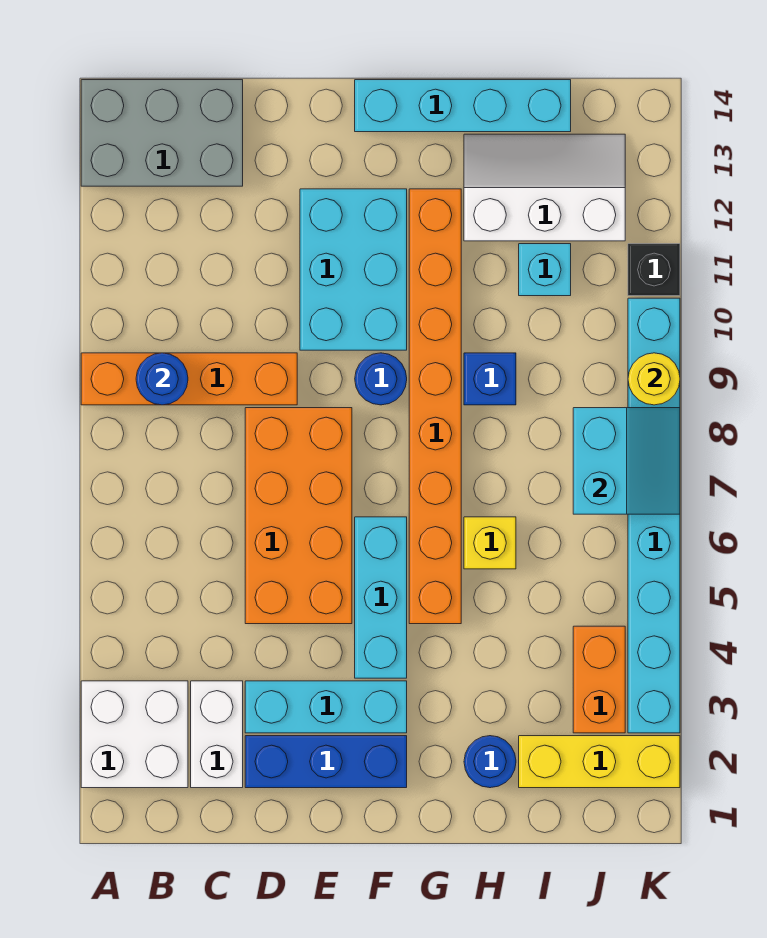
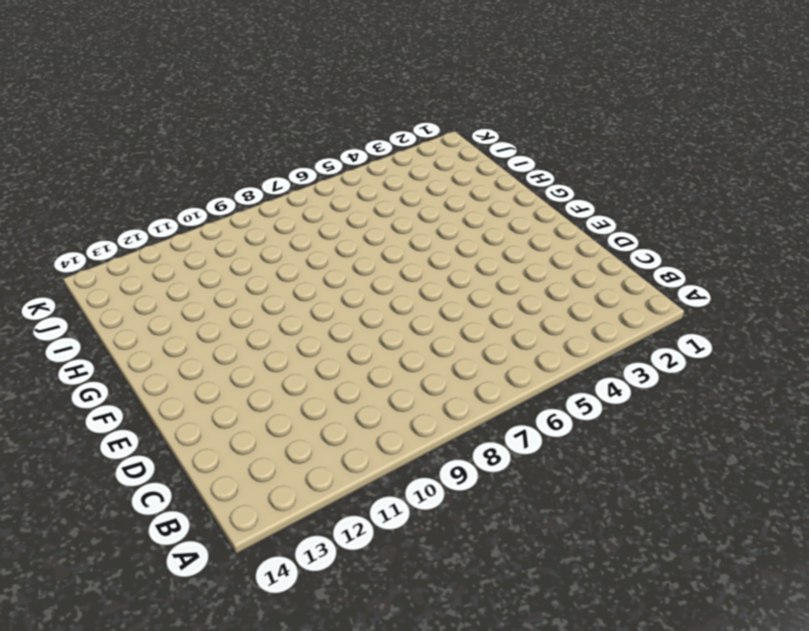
none -> white brick A2:B3 level 1
none -> orange brick A9:D9 level 1
none -> grey brick A13:C14 level 1

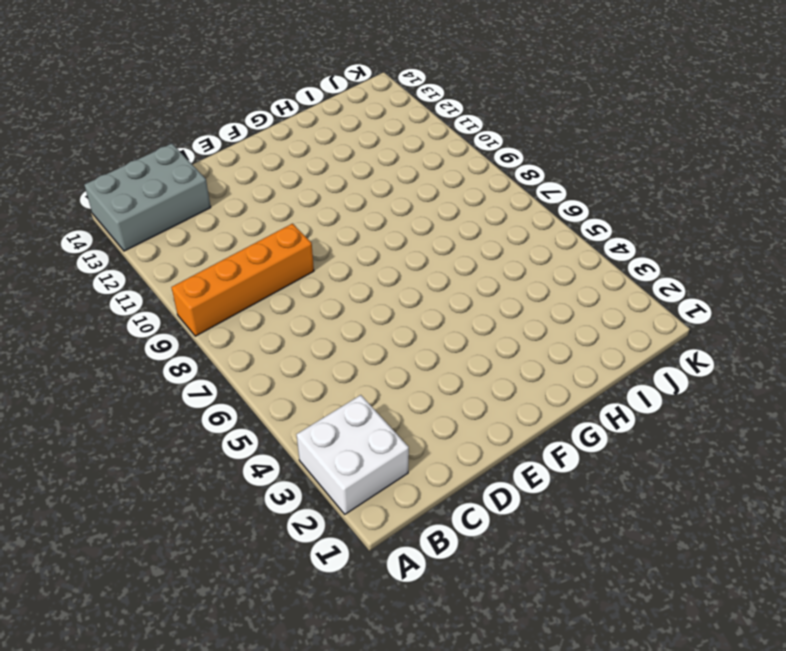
none -> white brick C2:C3 level 1
none -> blue brick D2:F2 level 1
none -> cyan brick D3:F3 level 1

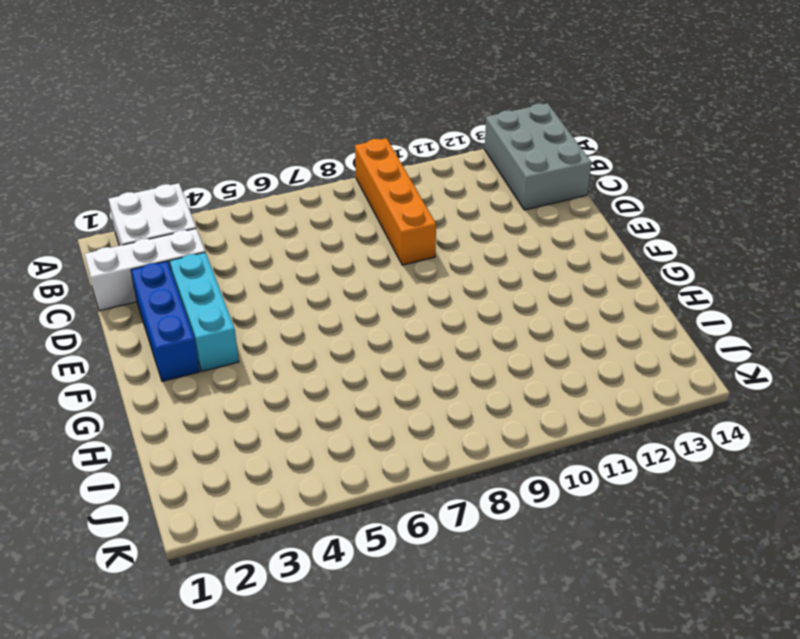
white brick C1:C3 level 1 -> white brick C2:C3 level 1
none -> orange brick D5:E8 level 1
none -> cyan brick E10:F12 level 1
none -> cyan brick F4:F6 level 1

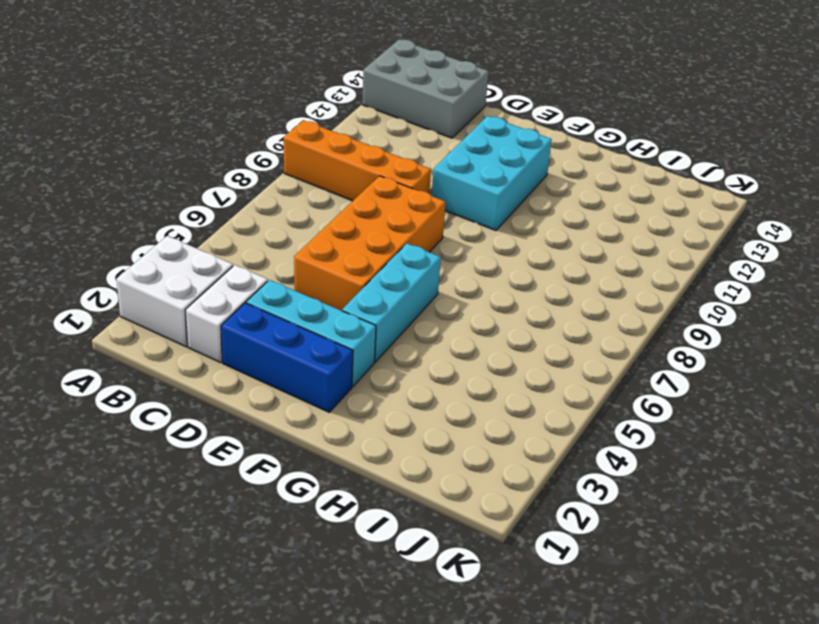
none -> blue round brick F9 level 1
none -> cyan brick F14:I14 level 1
none -> orange brick G5:G12 level 1

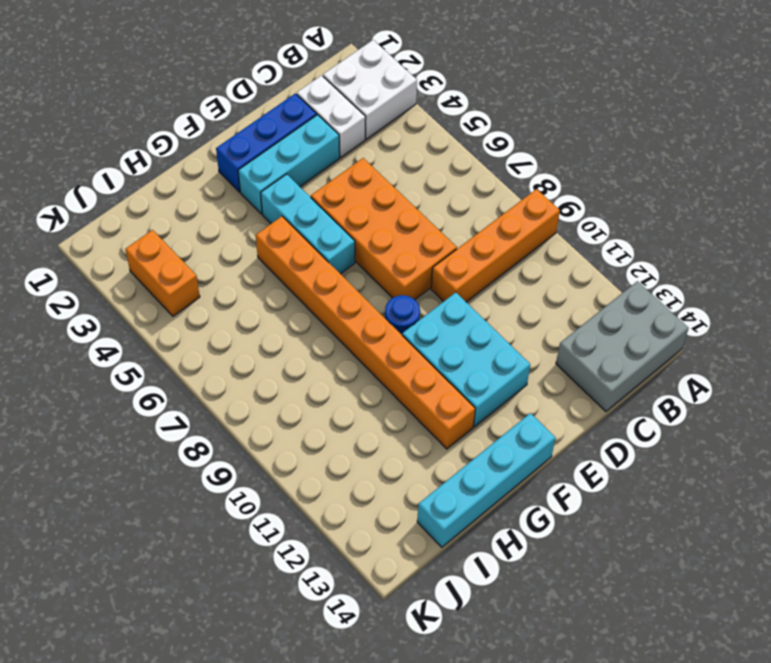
none -> blue round brick H2 level 1
none -> yellow brick H6 level 1
none -> blue brick H9 level 1

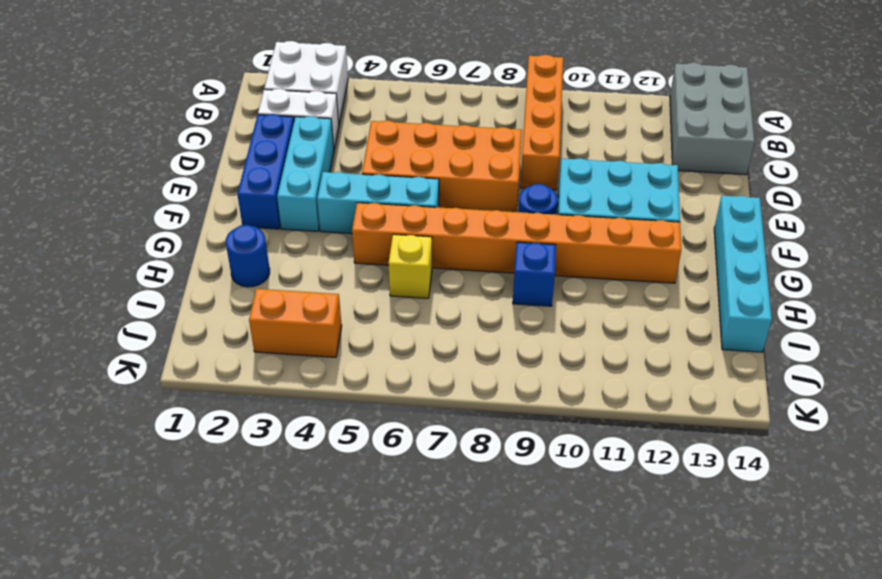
none -> white slope H12:J13 level 1 top 12
none -> yellow brick I2:K2 level 1
none -> cyan brick I11 level 1

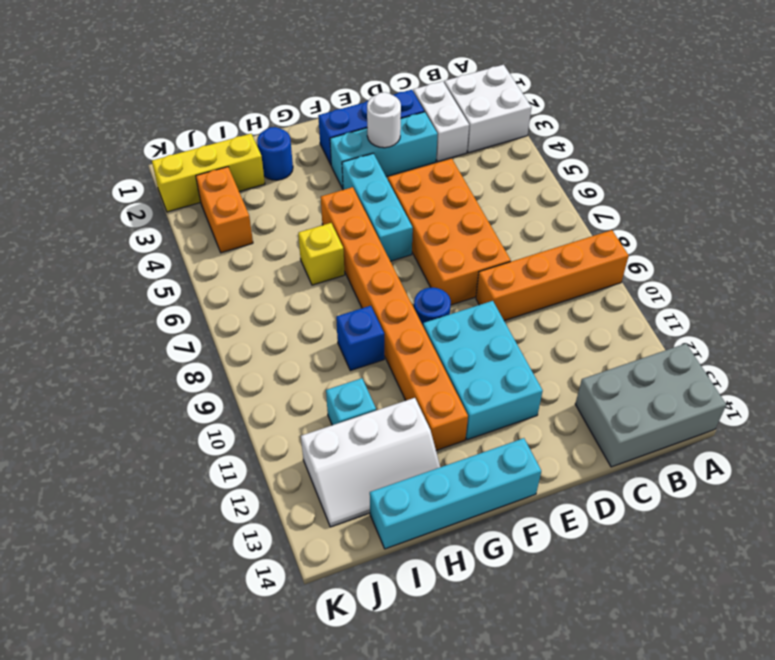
white round brick E3 level 2 -> none
none -> cyan brick K3:K10 level 1
none -> black brick K11 level 1
none -> blue round brick B9 level 2

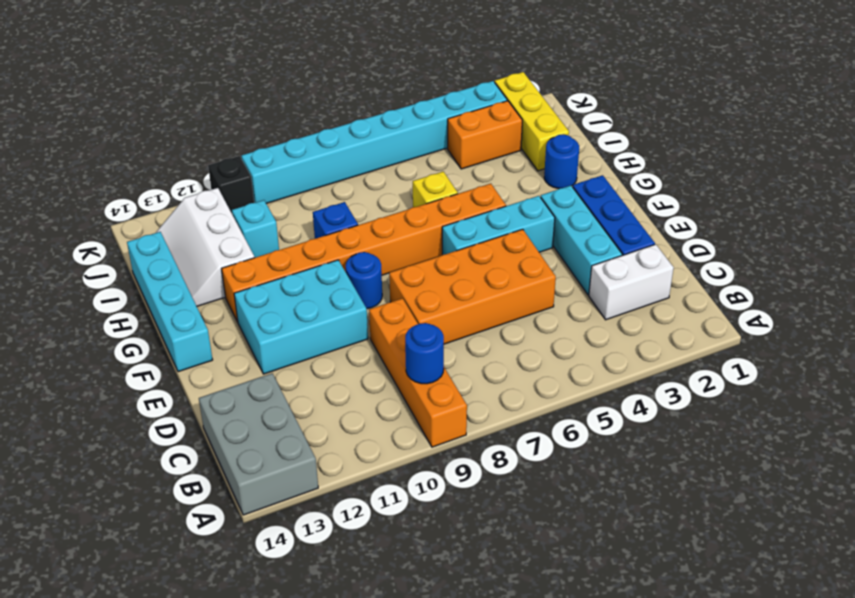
none -> white brick A2:B3 level 1
none -> cyan slope J7:K8 level 2 top J
none -> yellow round brick K9 level 2

